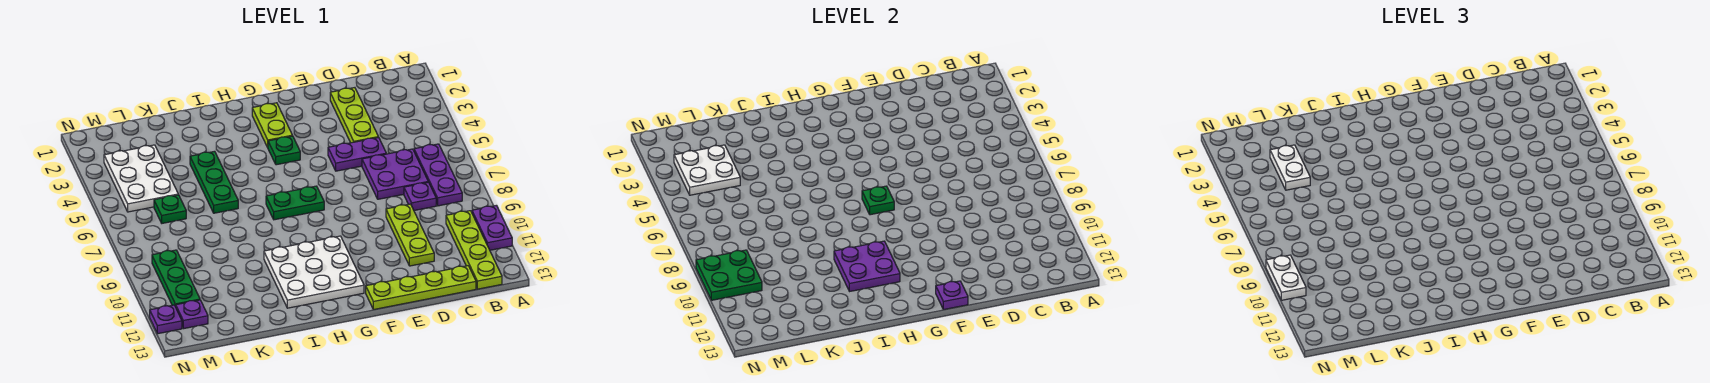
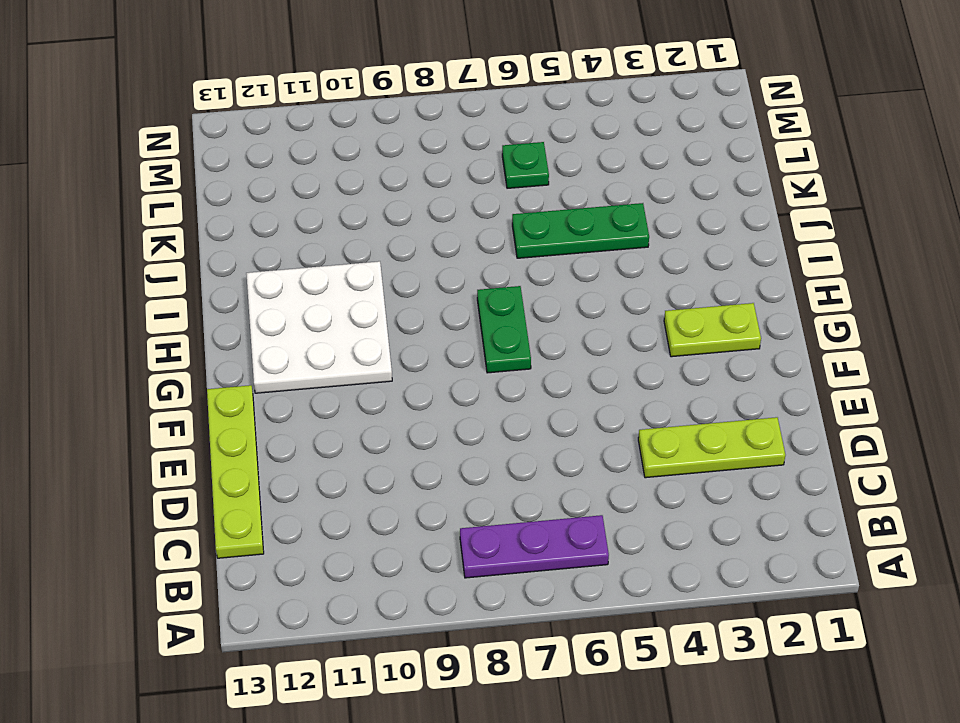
none -> purple plate A10:A11 level 1
none -> lime plate B10:B13 level 1
none -> purple plate C6:D7 level 1

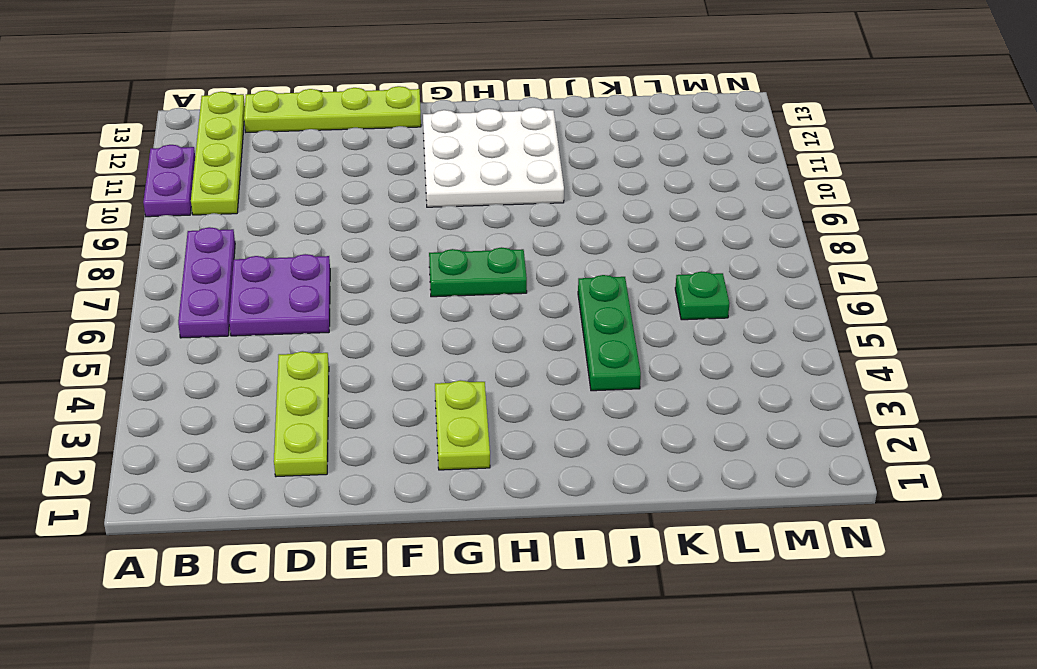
none -> purple plate C8 level 1
none -> purple plate D5:E5 level 1
none -> lime plate D9:D11 level 1

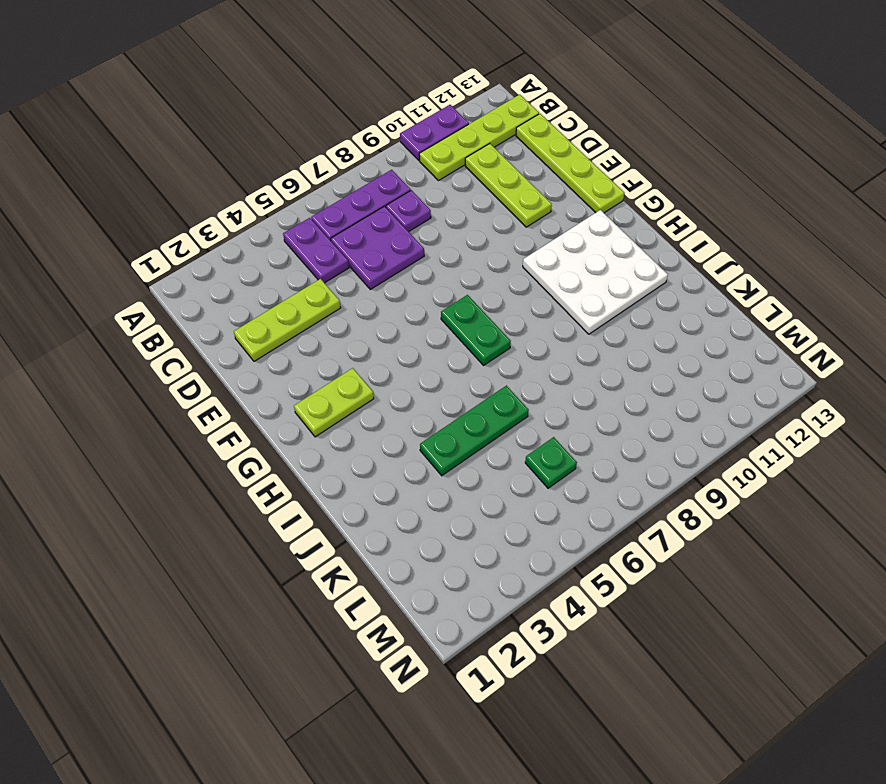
purple plate B5:C5 level 1 -> purple plate D5:E5 level 1
lime plate C11:E11 level 1 -> lime plate D9:D11 level 1
none -> green plate G4 level 1
none -> white plate L3:M5 level 1
none -> green plate M9:M11 level 1

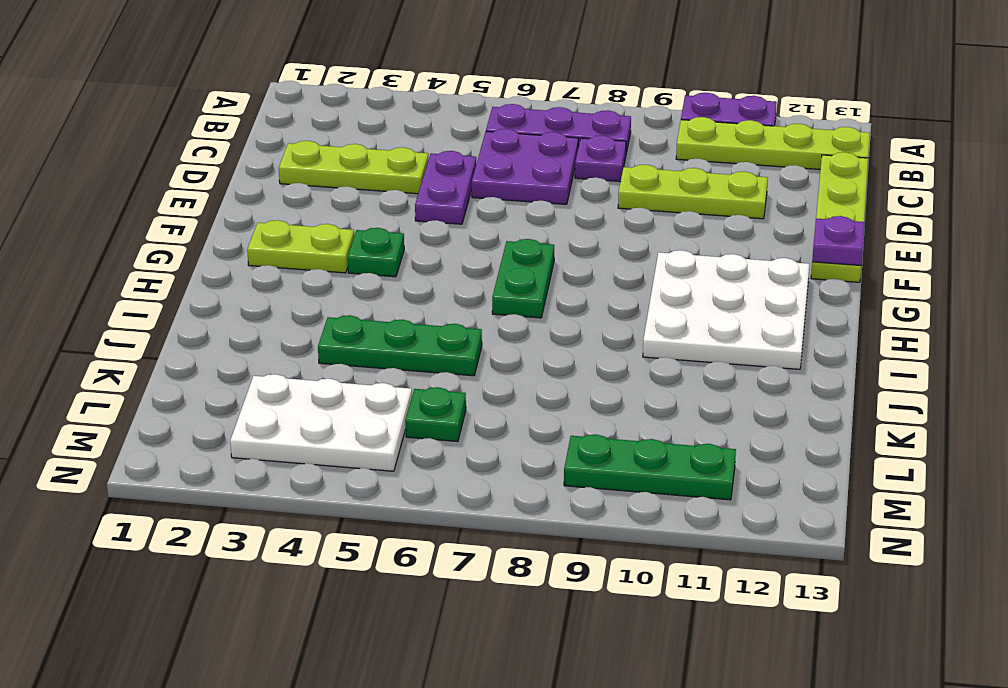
none -> purple plate M12 level 1
none -> purple plate N12 level 1
none -> green plate G7 level 2

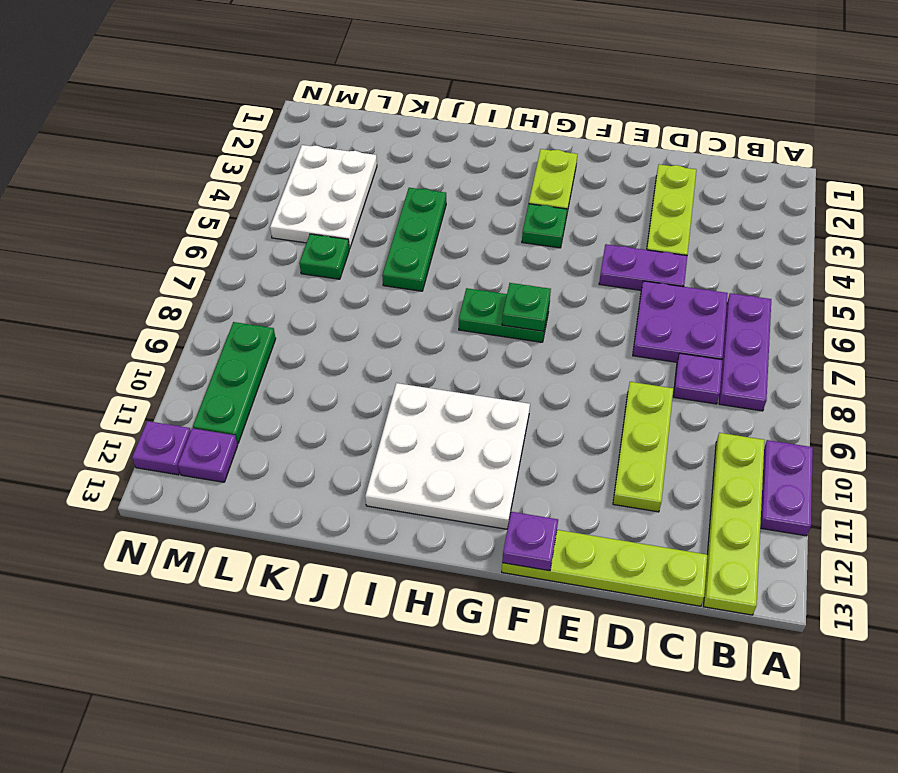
none -> purple plate H10:I11 level 2
none -> white plate L3:M4 level 2
none -> green plate M9:N10 level 2

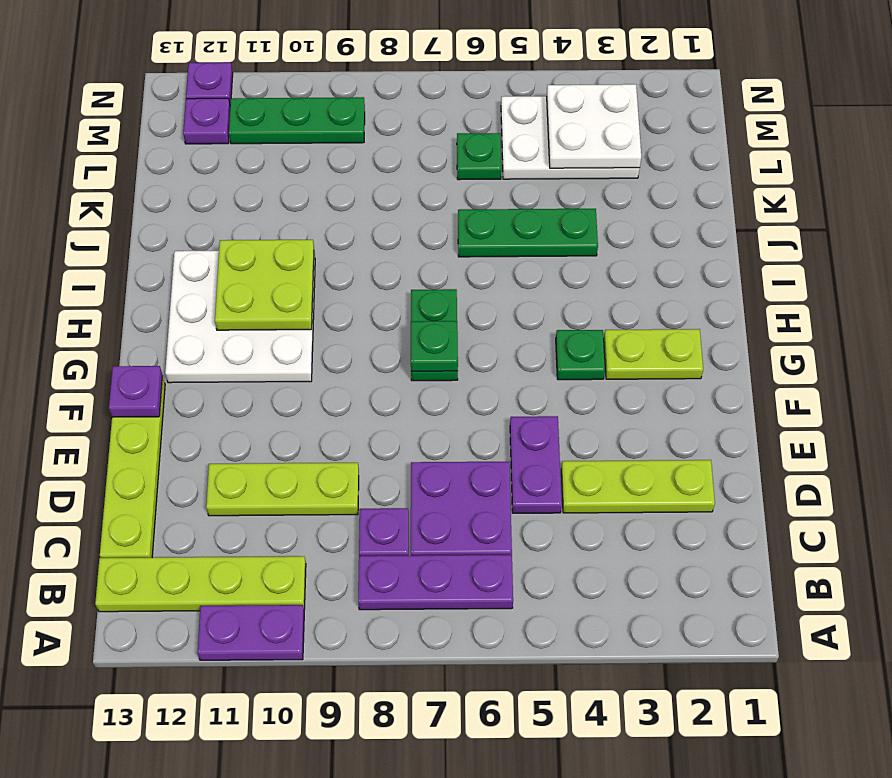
lime plate H10:I11 level 2 -> purple plate H10:I11 level 2
none -> green plate M9:N10 level 2
none -> white plate L3:L4 level 3
none -> white plate N9:N10 level 3

